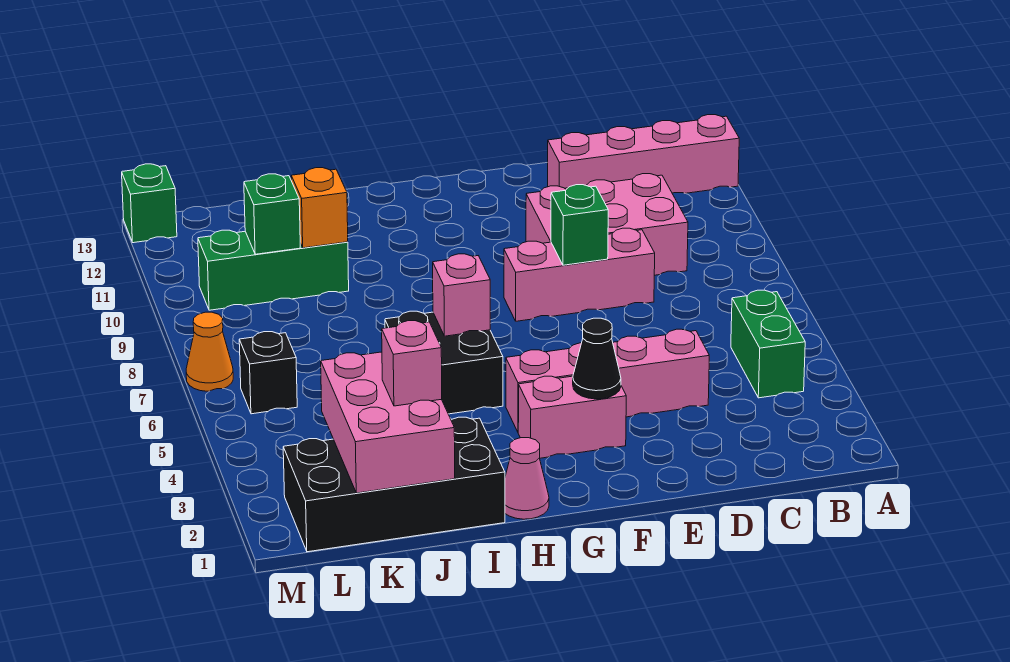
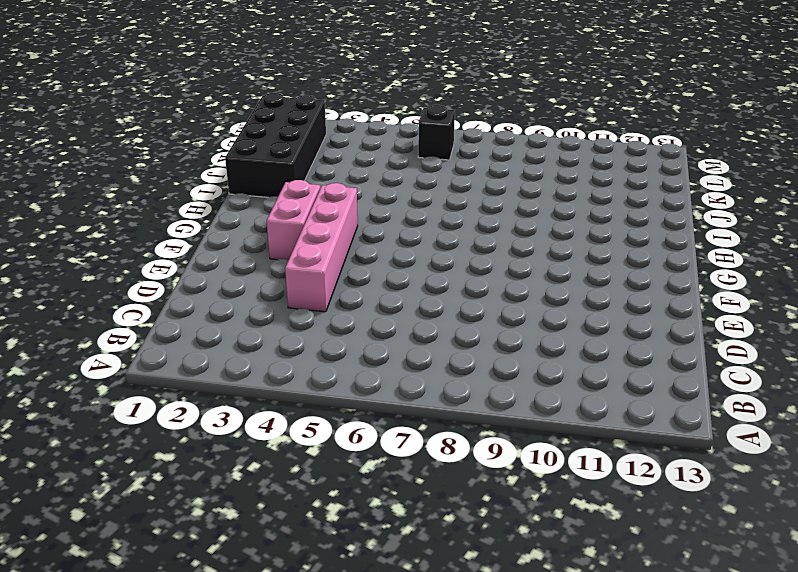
none -> pink brick A12:D12 level 1
none -> green brick B4:B5 level 1
none -> pink brick C9:E10 level 1

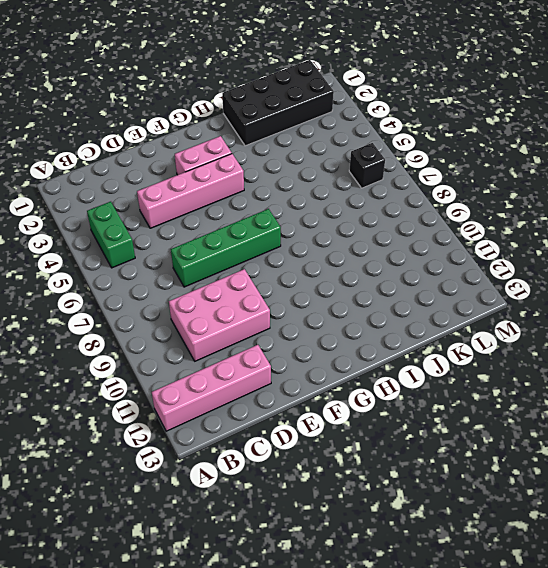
green brick D7:G7 level 1 -> none
none -> pink brick D8:F8 level 1
none -> pink cone H1 level 1
none -> black brick H5:I6 level 1

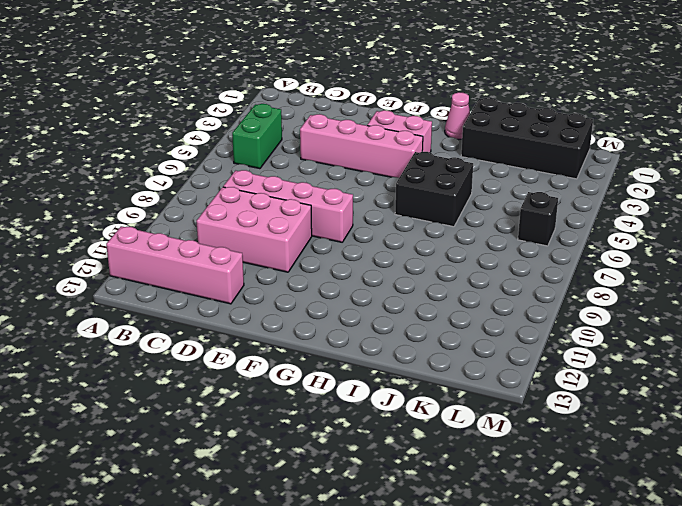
pink brick C8:F8 level 1 -> pink brick D8:F8 level 1
none -> green brick J10:L10 level 1
none -> orange cone M7 level 1
none -> green brick M13 level 1

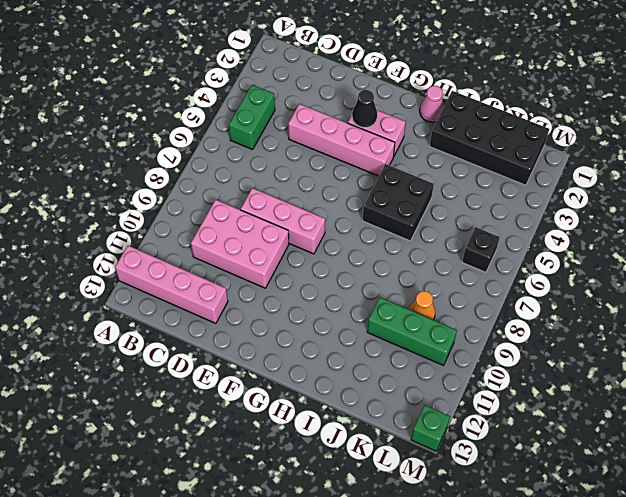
orange cone K9 level 1 -> orange cone M7 level 1
none -> green brick E8 level 2
none -> pink brick H6 level 2
none -> pink brick J1:K3 level 2

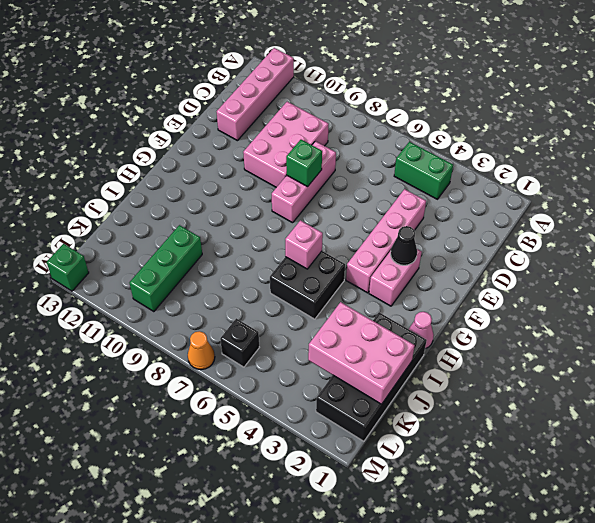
none -> orange brick J10 level 2
none -> green brick K10 level 2
none -> pink brick J2 level 3

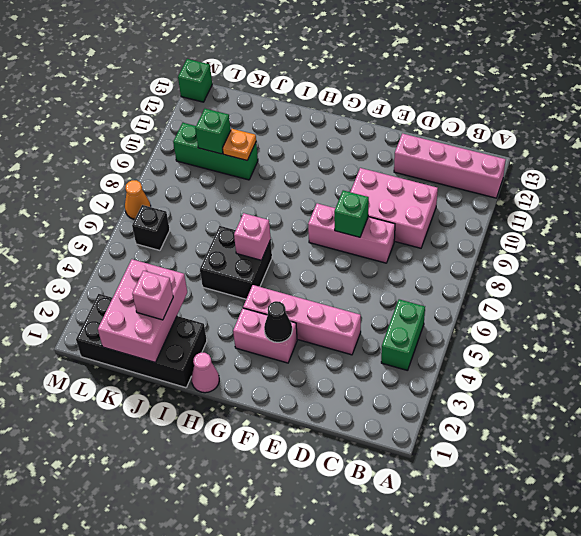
orange plate J10 level 2 -> orange brick J10 level 2

